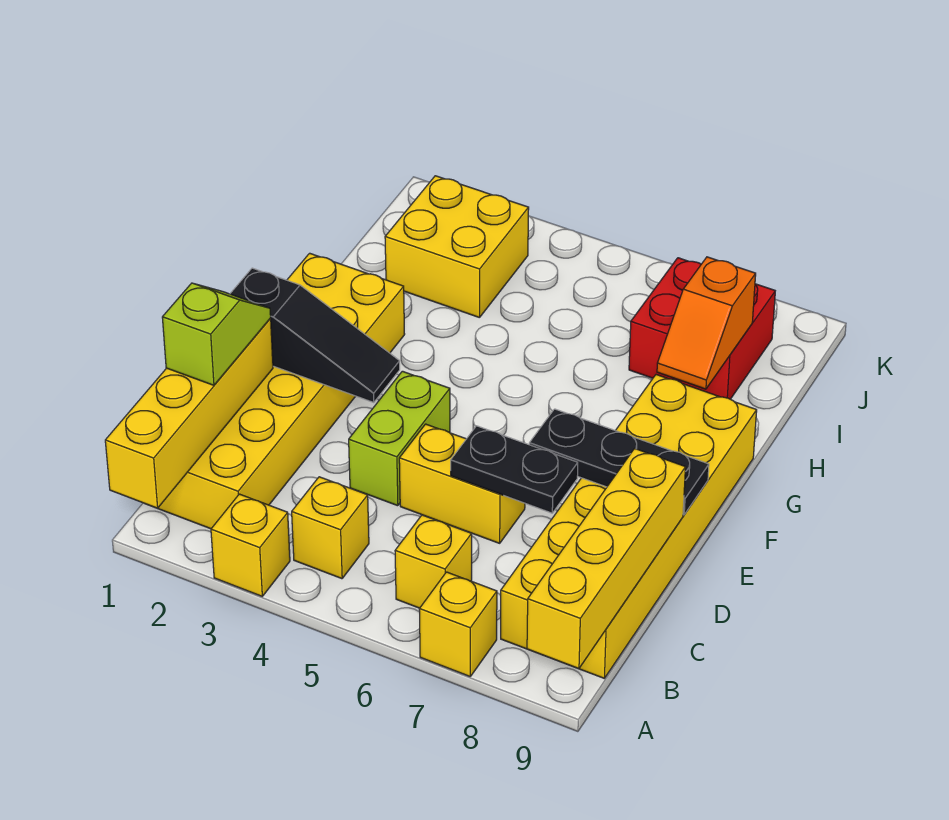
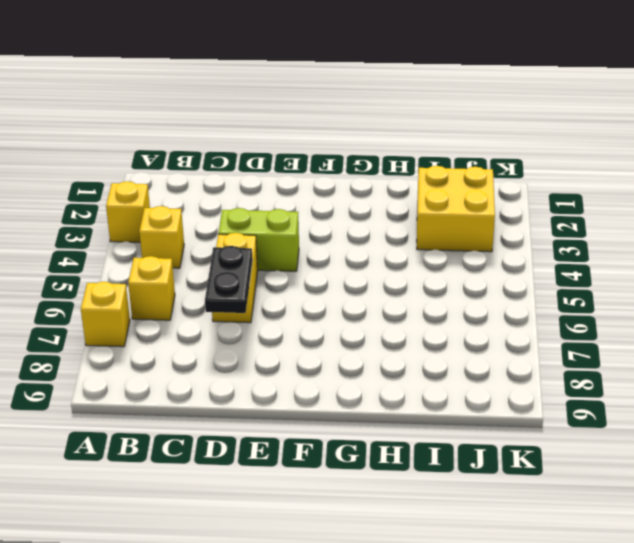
none -> yellow brick B1:G2 level 1
none -> yellow brick B8:G9 level 1
none -> red brick I7:J8 level 1

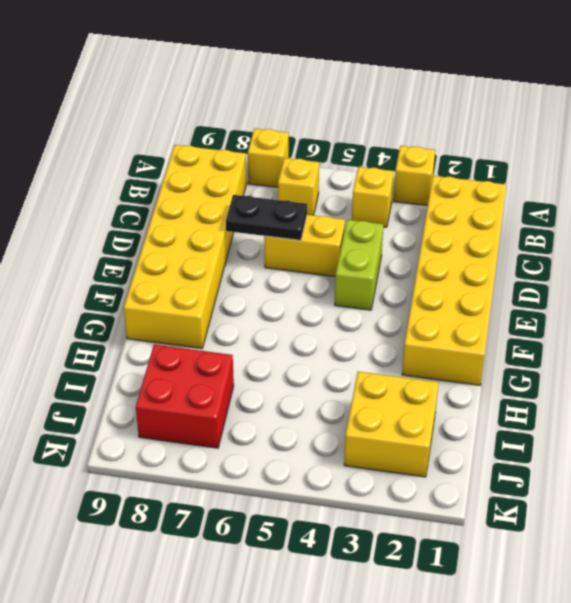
none -> yellow brick A1:D1 level 2
none -> yellow brick A9:D9 level 2
none -> black slope E1:E3 level 2 top 1

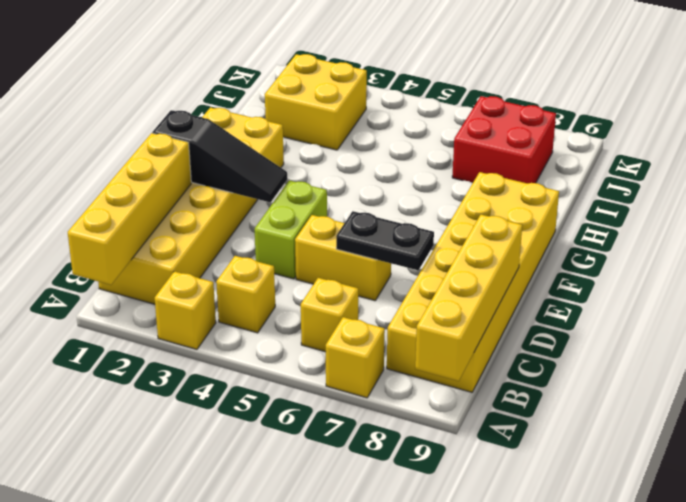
none -> black plate E7:E9 level 2
none -> orange slope H8:I8 level 2 top I
none -> lime slope C1:D1 level 3 top C

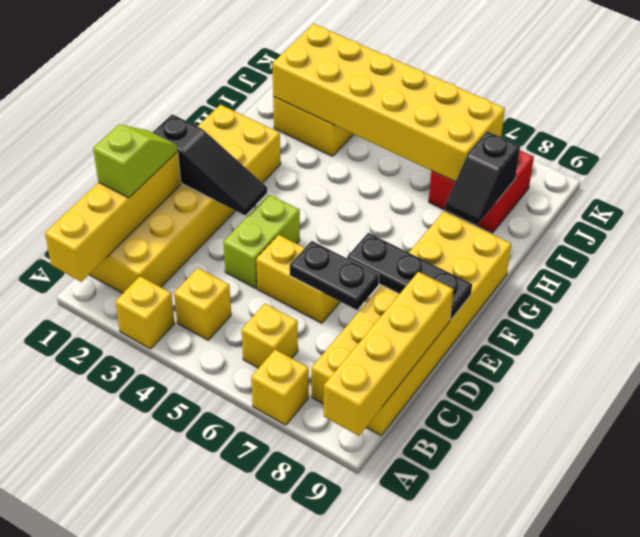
black slope H8:I8 level 2 top I -> orange slope H8:I8 level 2 top I
yellow brick I2:J7 level 2 -> none

